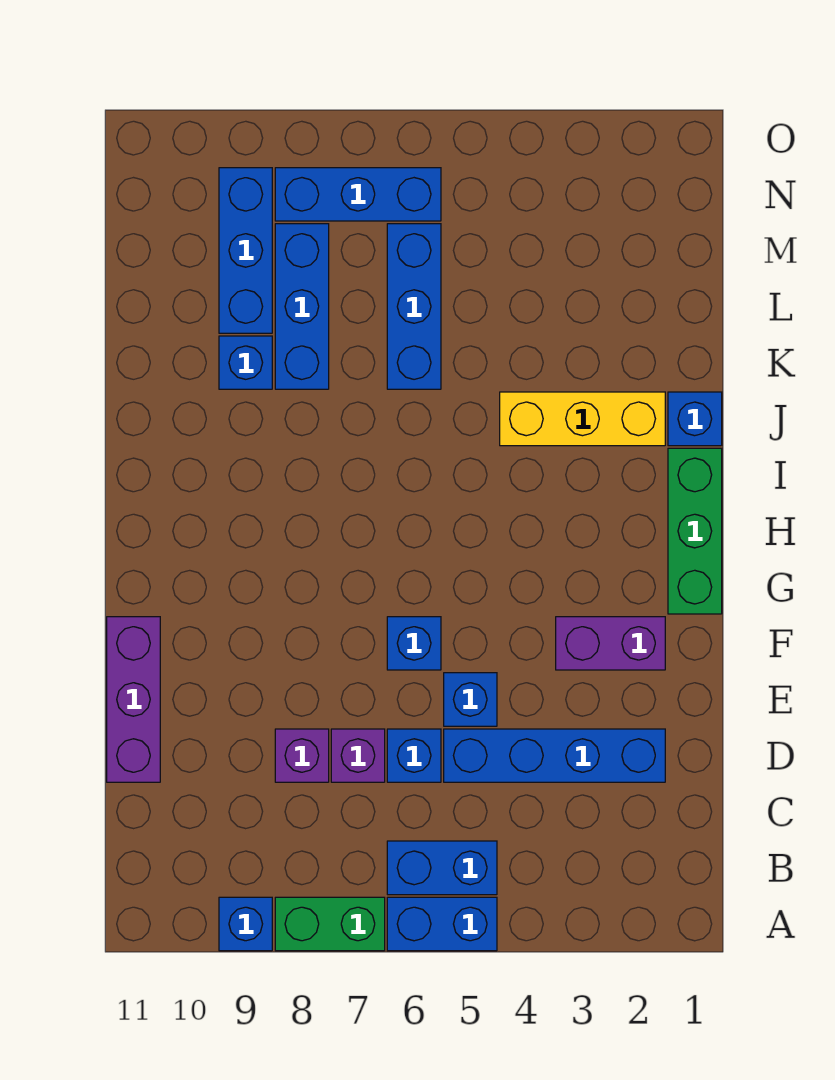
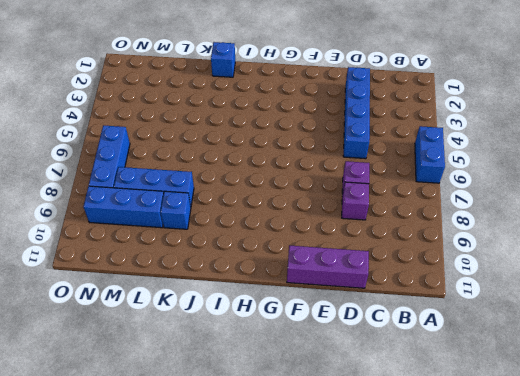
none -> green brick A7:A8 level 1
none -> blue brick A9 level 1
none -> blue brick B5:B6 level 1

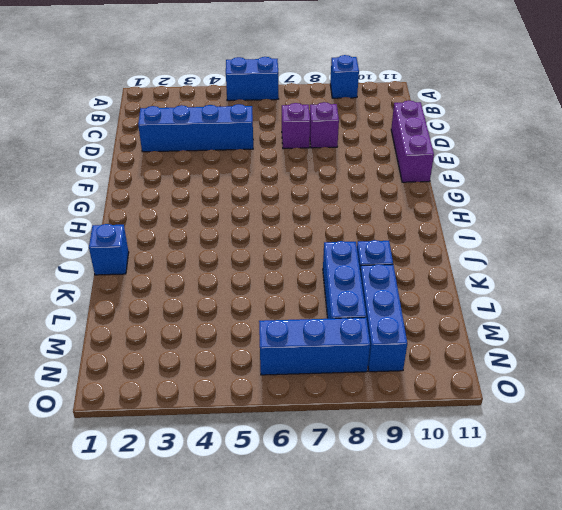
none -> green brick A7:A8 level 1
none -> blue brick B5:B6 level 1
none -> blue brick D6 level 1

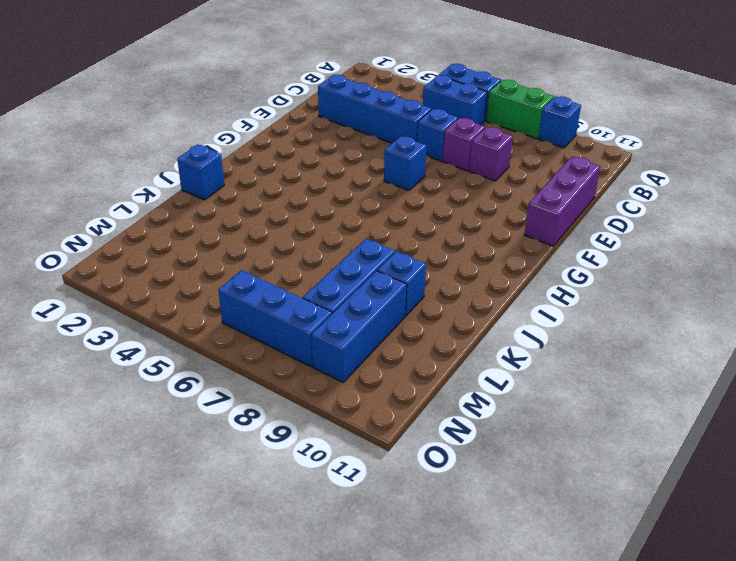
none -> blue brick E5 level 1
none -> purple brick F2:F3 level 1
none -> green brick G1:I1 level 1

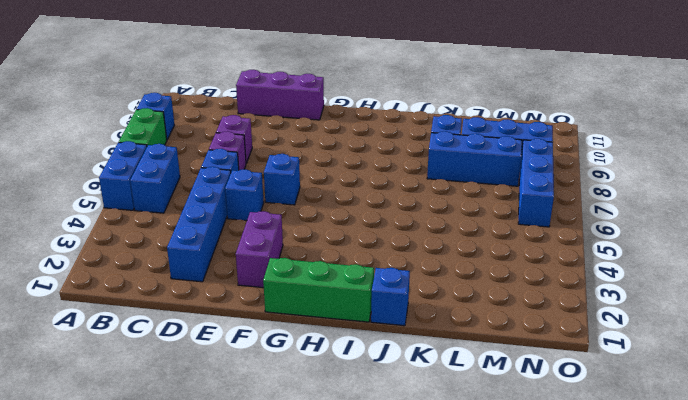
none -> yellow brick J2:J4 level 1
none -> blue brick K6:M6 level 1

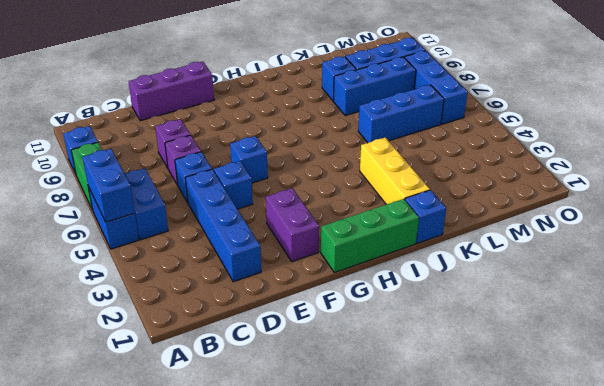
blue brick A5:A6 level 2 -> none

